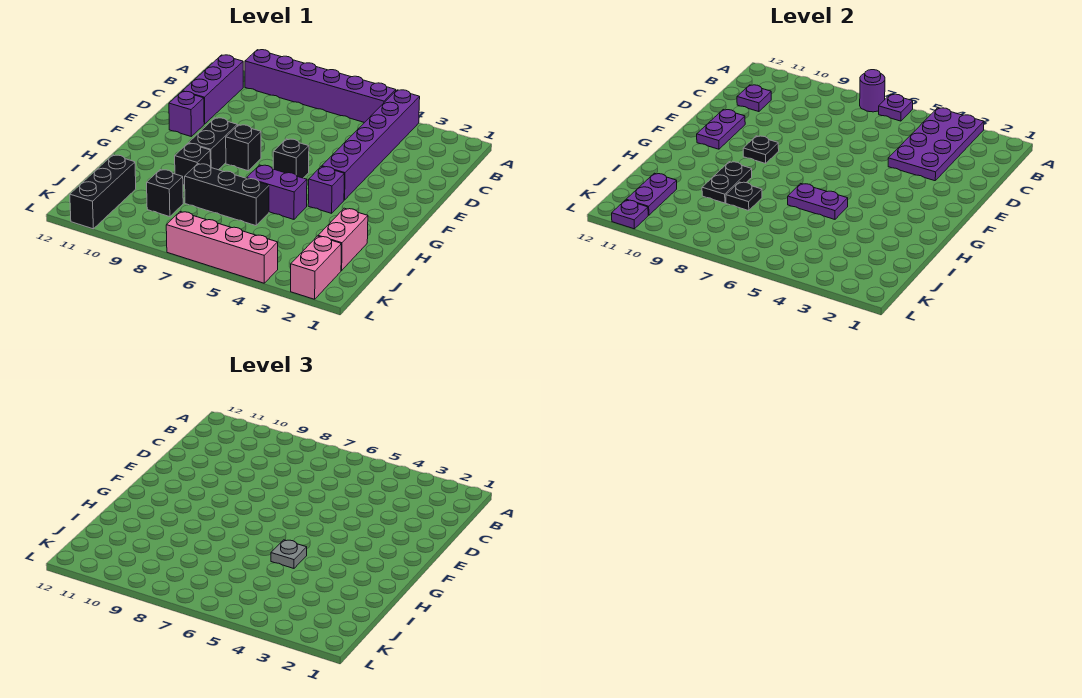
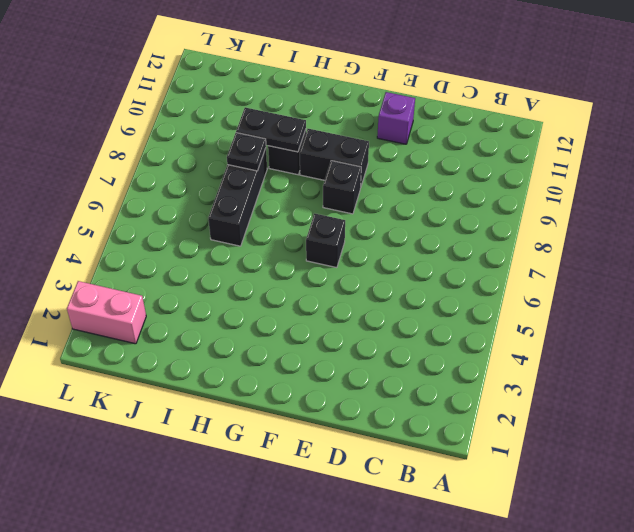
none -> purple brick A4:F4 level 1
none -> purple brick A5:A10 level 1
none -> purple brick B11:D11 level 1

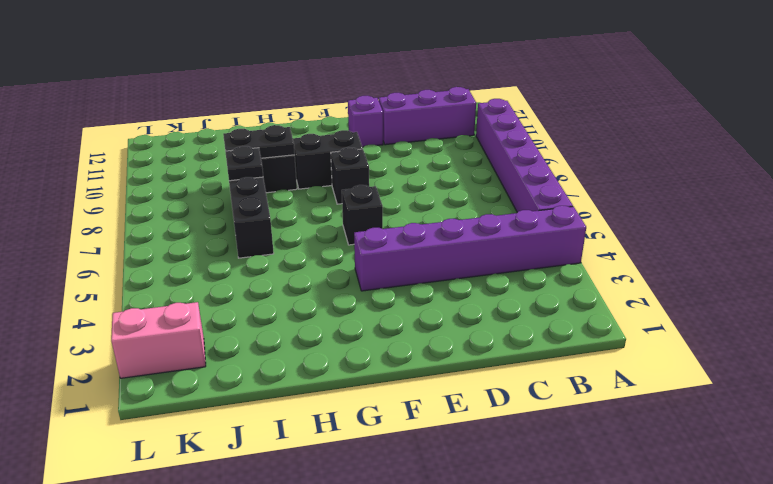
none -> purple brick G4 level 1
none -> purple brick H5:H6 level 1
none -> pink brick I2:J2 level 1

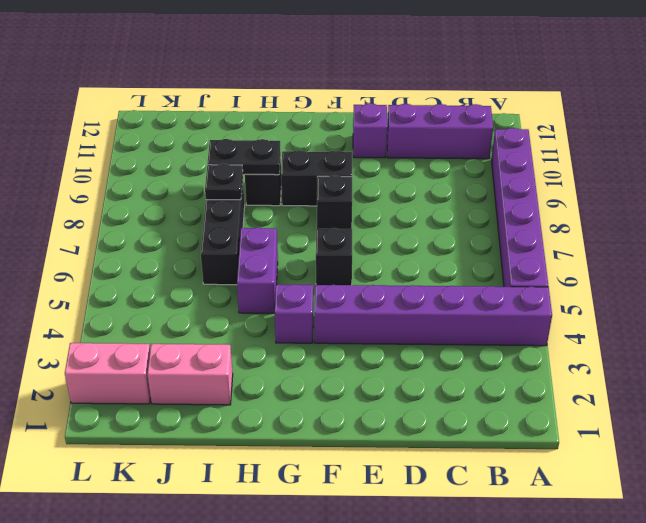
none -> black brick J9 level 1
none -> black brick J11:L11 level 1
none -> pink brick L4:L7 level 1

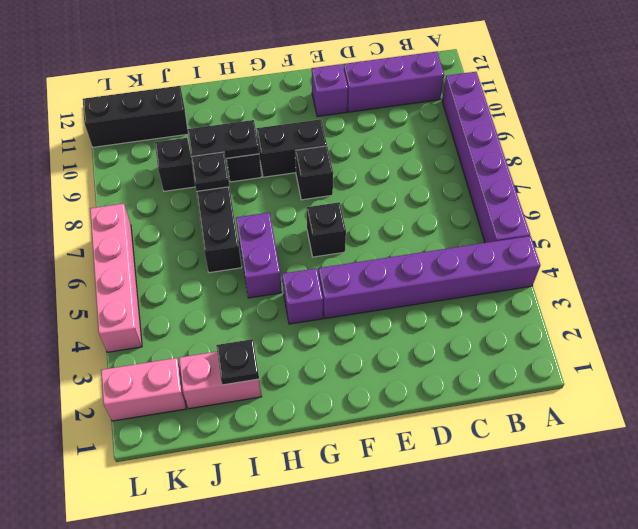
black plate I2 level 2 -> black plate F9 level 2
none -> purple plate A3:D4 level 2
none -> purple plate A6 level 2
none -> purple round brick A7 level 2

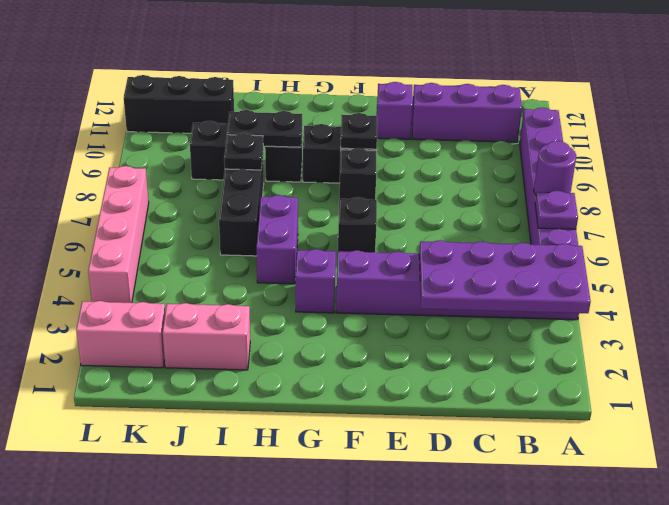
none -> purple plate C11 level 2
none -> purple plate E11:F11 level 2
none -> purple plate H5:H6 level 2

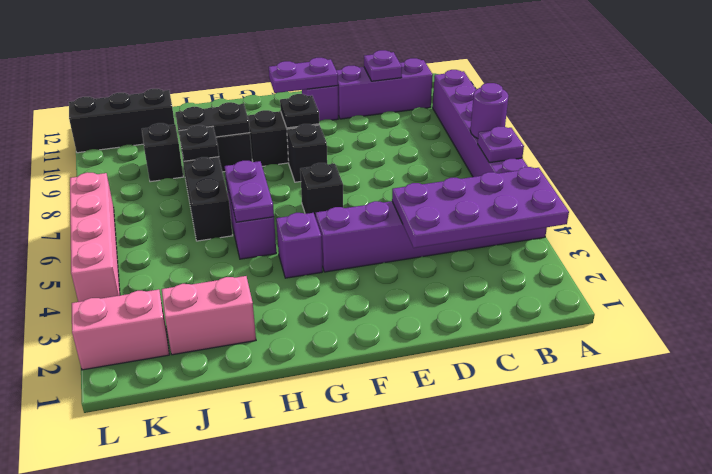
none -> purple plate J11:K11 level 2
none -> purple plate L11 level 2
none -> grey plate H5 level 3

